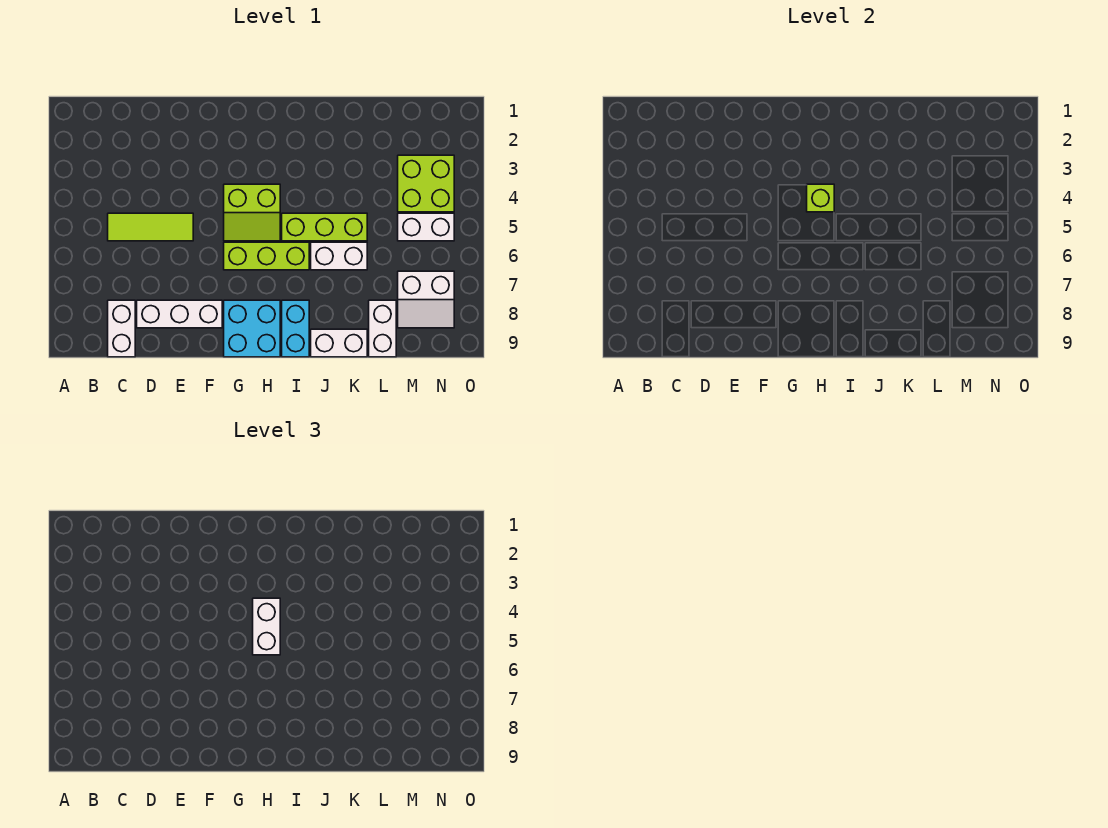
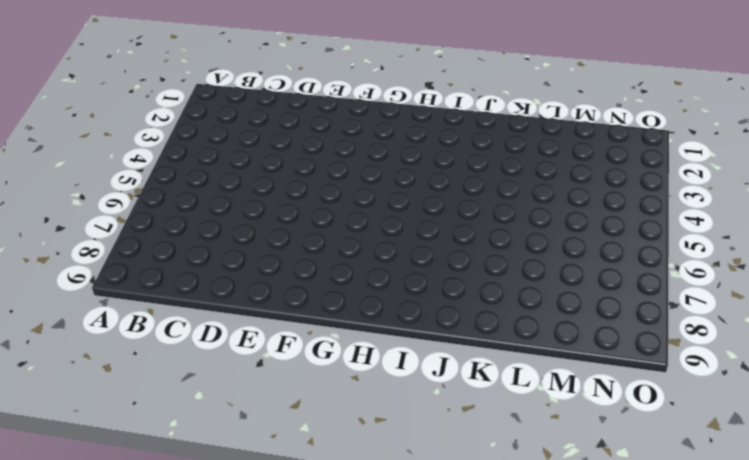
none -> lime tile C5:E5 level 1
none -> white brick C8:C9 level 1
none -> white brick D8:F8 level 1

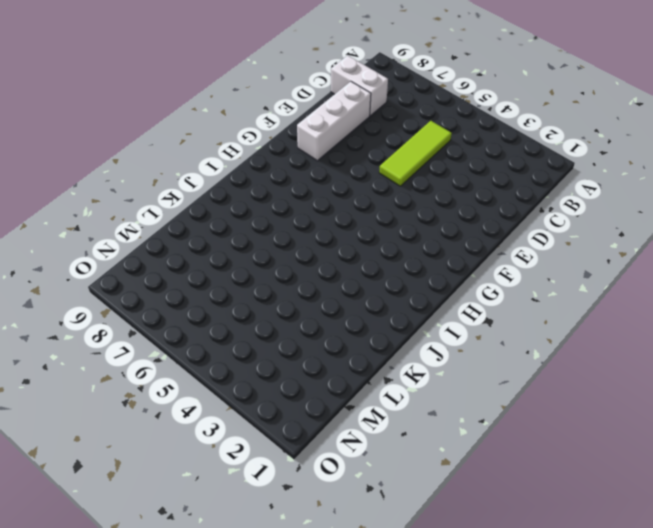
none -> lime slope G4:H5 level 1 top 4
none -> lime brick G6:I6 level 1
none -> cyan brick G8:H9 level 1

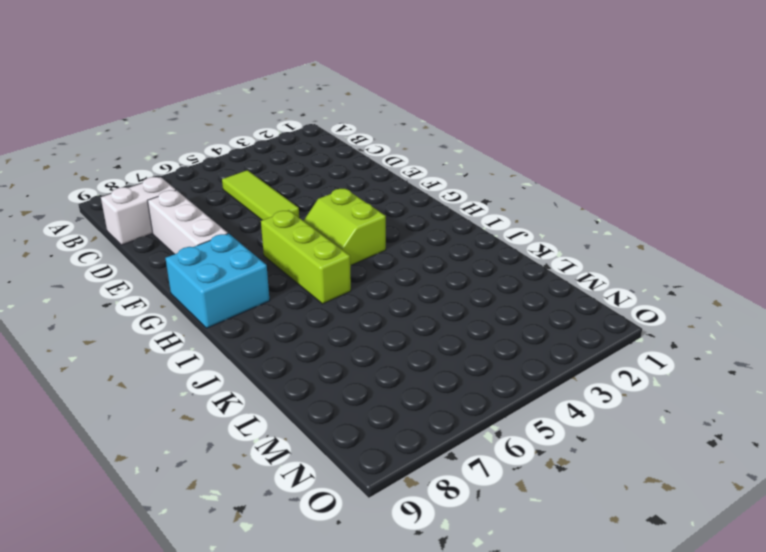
none -> lime brick I5:K5 level 1
none -> cyan brick I8:I9 level 1
none -> white brick J6:K6 level 1

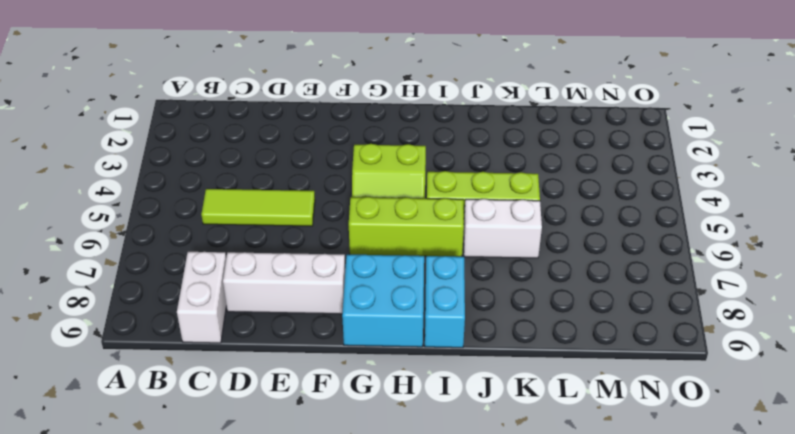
none -> white brick J9:K9 level 1
none -> white brick L8:L9 level 1
none -> lime brick M3:N4 level 1

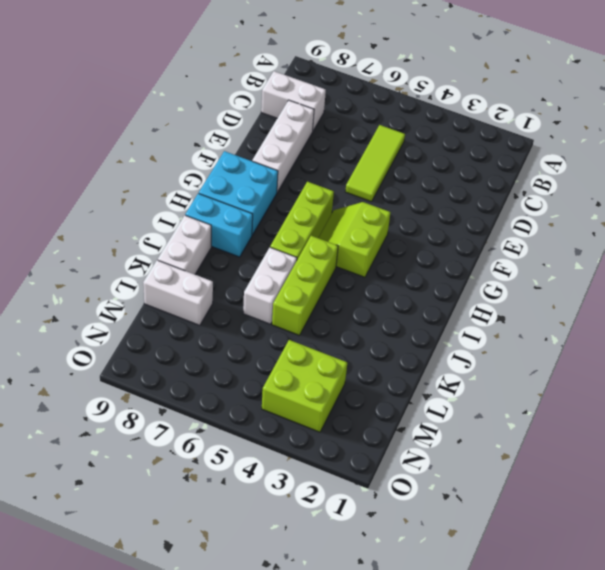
none -> white brick M5:N5 level 1
none -> white slope M7:N8 level 1 top 7
none -> lime brick H4 level 2

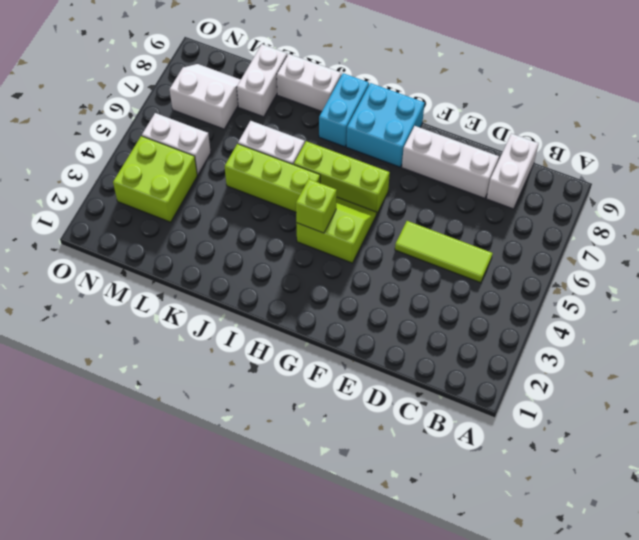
none -> white brick H4:H5 level 3

